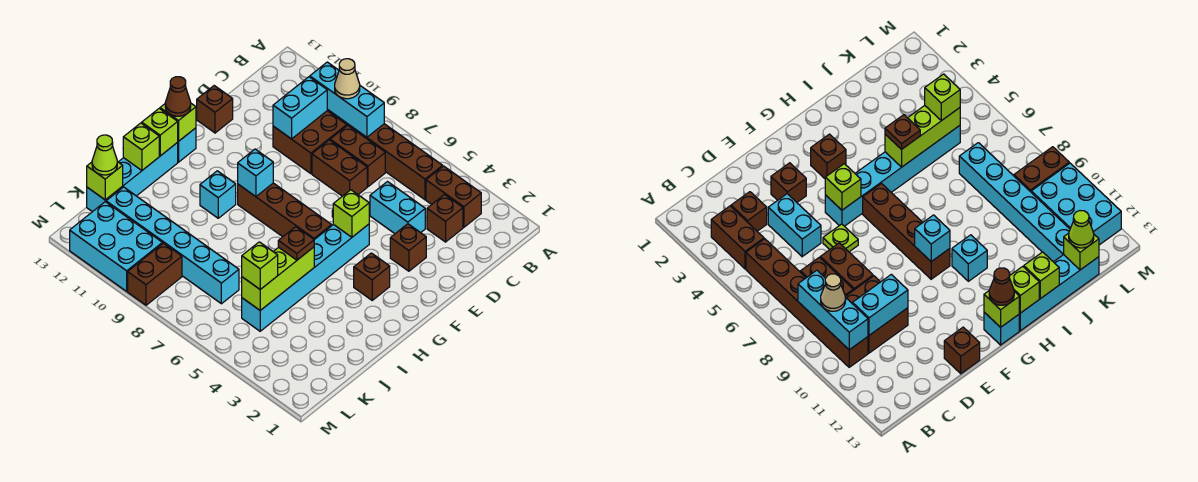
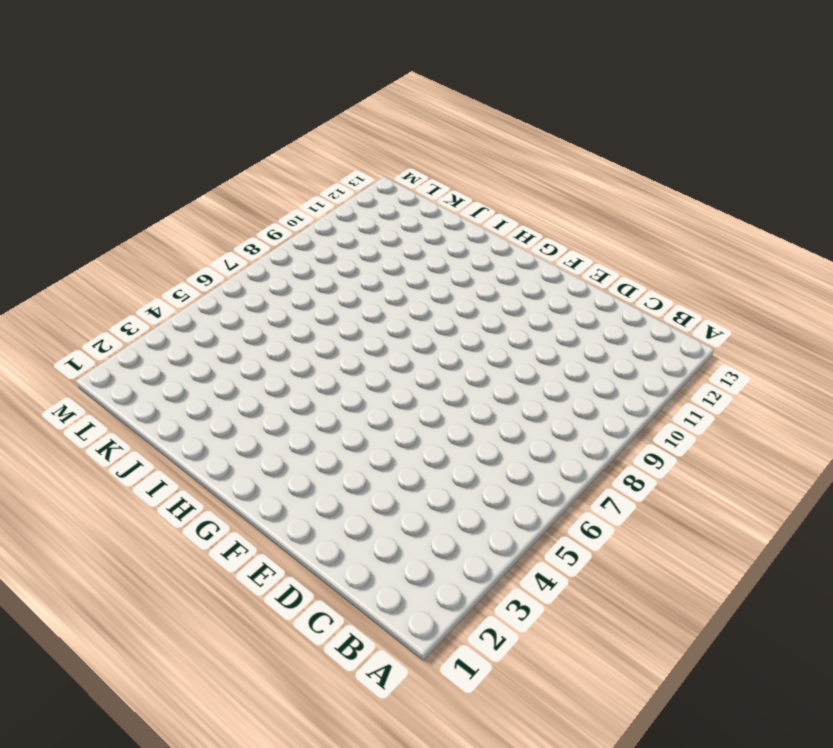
none -> brown brick B3:B4 level 1
none -> brown brick B5:B10 level 1
none -> brown brick C3 level 1
none -> brown brick C7:C8 level 1

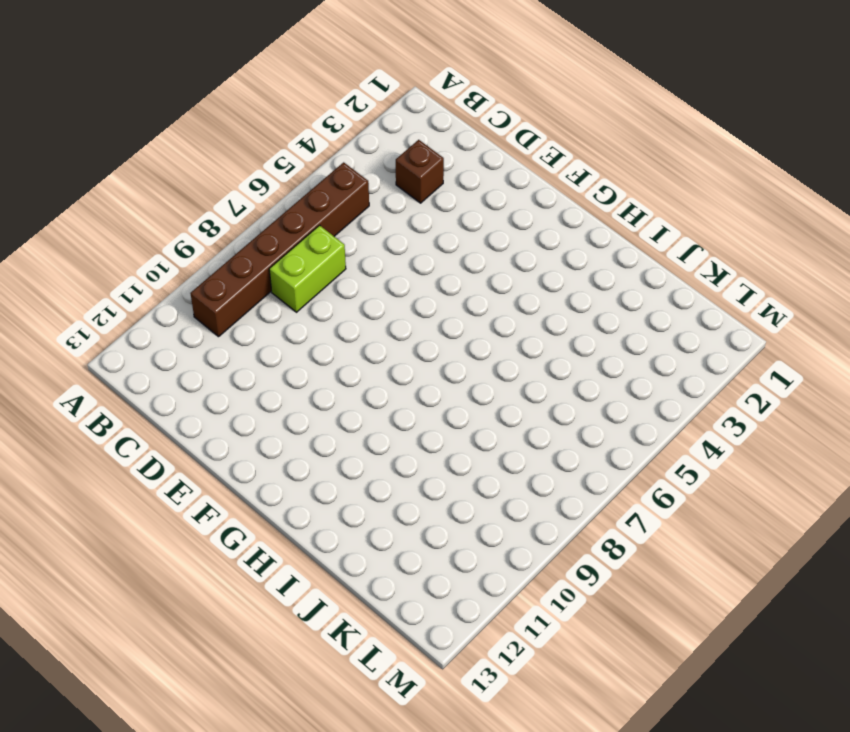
lime brick C7:C8 level 1 -> brown brick C7:C8 level 1
none -> brown brick B3:B4 level 1
none -> brown brick C9:D10 level 1
none -> cyan brick D4:D5 level 1
none -> brown brick D7:D8 level 1

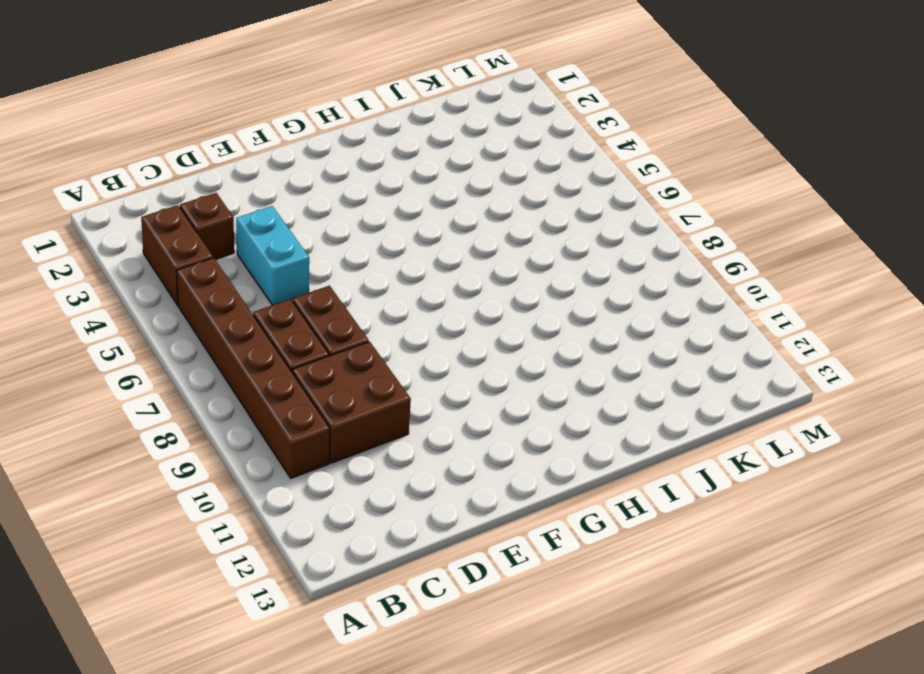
none -> brown brick E3 level 1
none -> lime plate E6 level 1
none -> brown brick E13 level 1
none -> cyan brick F5:K5 level 1

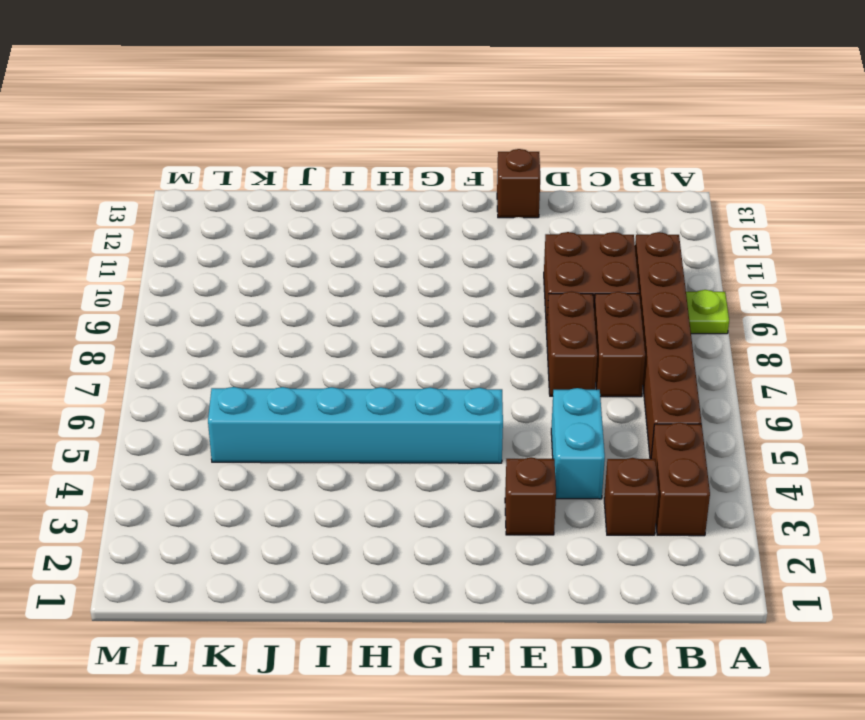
lime plate A9 level 1 -> lime plate E6 level 1
none -> brown brick G3 level 1
none -> brown brick G6:G9 level 1
none -> cyan brick G13 level 1
none -> cyan brick H10 level 1

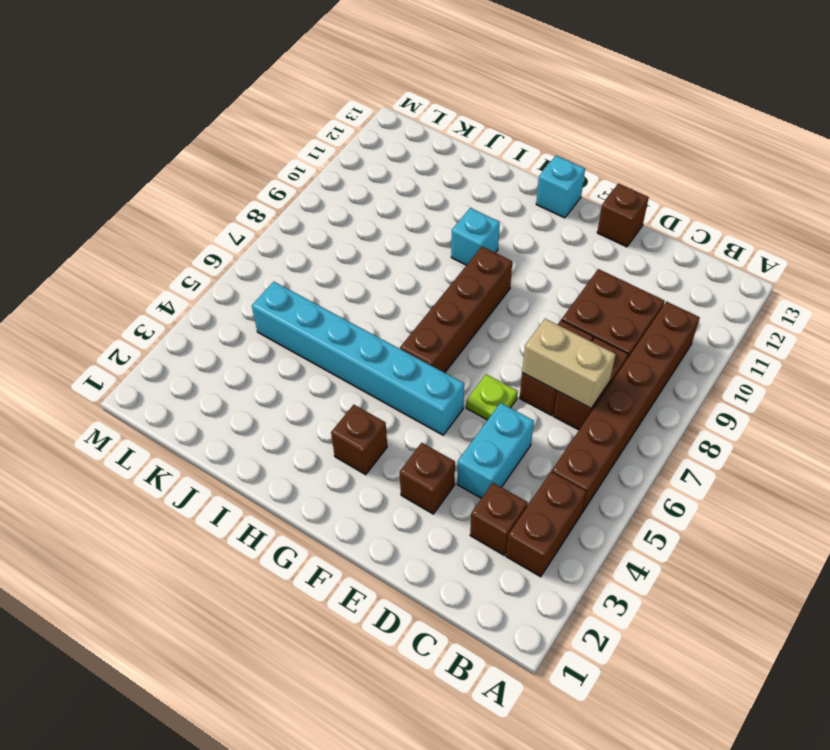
tan brick C7:D7 level 2 -> none
none -> cyan brick H13:K13 level 1
none -> cyan brick K7:K12 level 1
none -> brown brick L9:M9 level 1
none -> cyan brick L10:M12 level 1

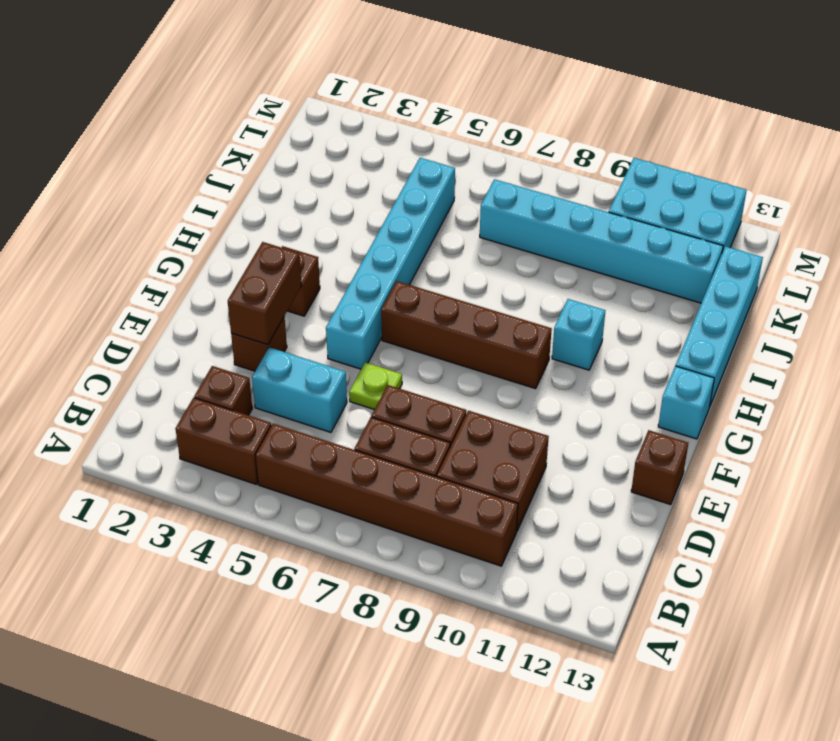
brown brick E3:F3 level 2 -> brown brick L9:M9 level 1
none -> cyan brick B8:B10 level 2
none -> cyan brick C10:D10 level 2
none -> lime brick F5 level 2
none -> cyan brick G9 level 2

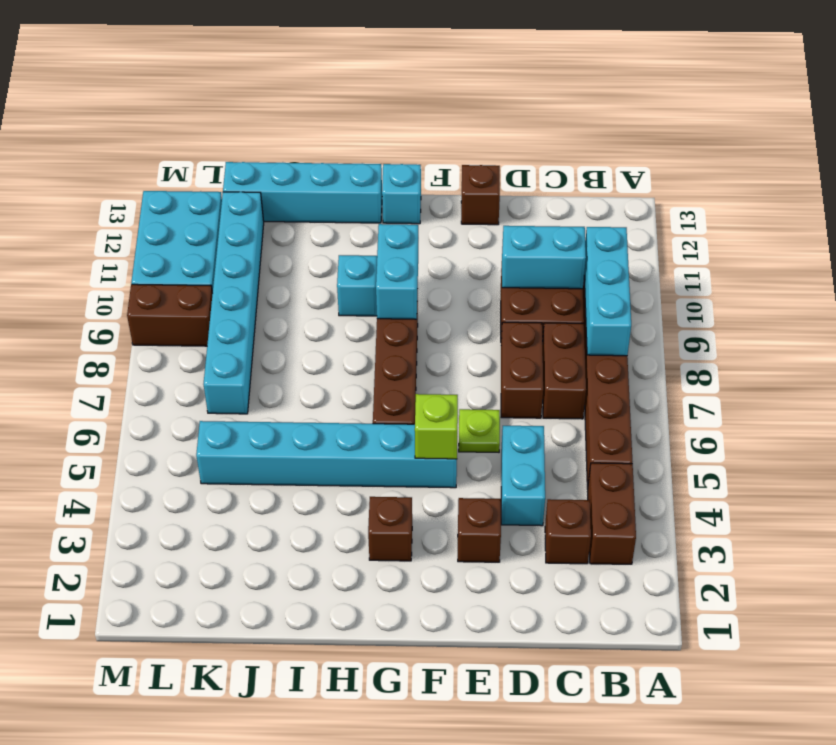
cyan brick G9:G10 level 2 -> cyan brick G9 level 2
none -> lime brick G13 level 2
none -> lime brick H13 level 2
none -> lime brick I5:K5 level 2
none -> lime brick I13 level 2

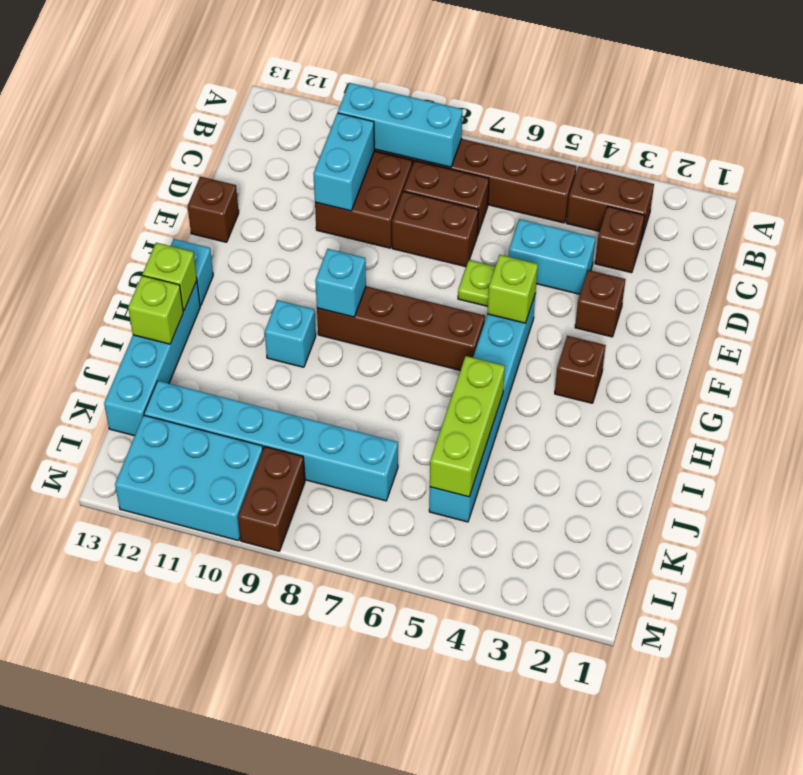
none -> lime brick G13 level 2
none -> lime brick K13 level 2
none -> tan cone B9 level 3
none -> brown cone G13 level 3

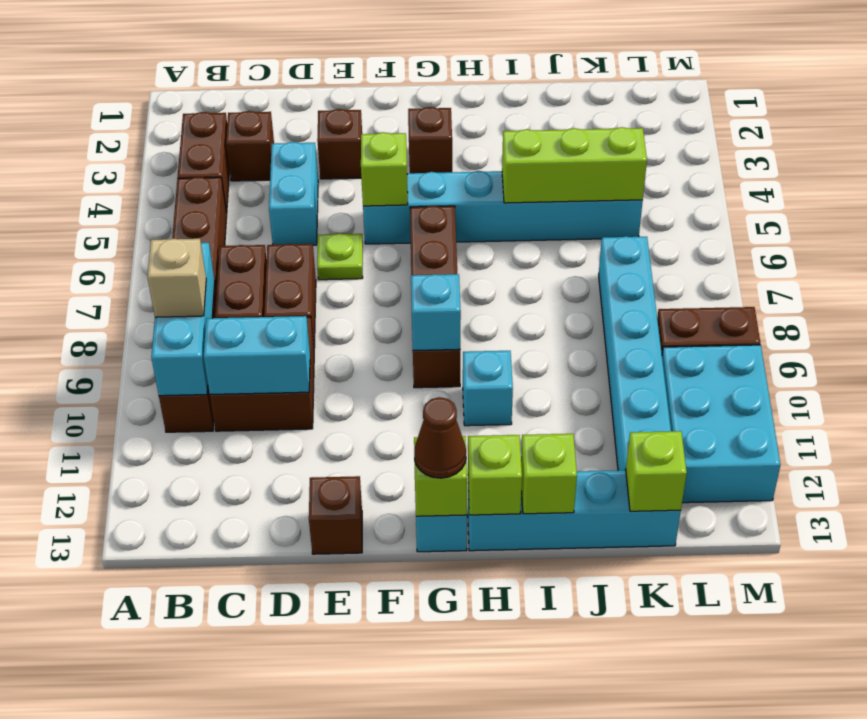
tan brick B9 level 3 -> tan cone B9 level 3
none -> brown plate I5 level 3
none -> lime brick K5 level 3
none -> lime cone K13 level 3

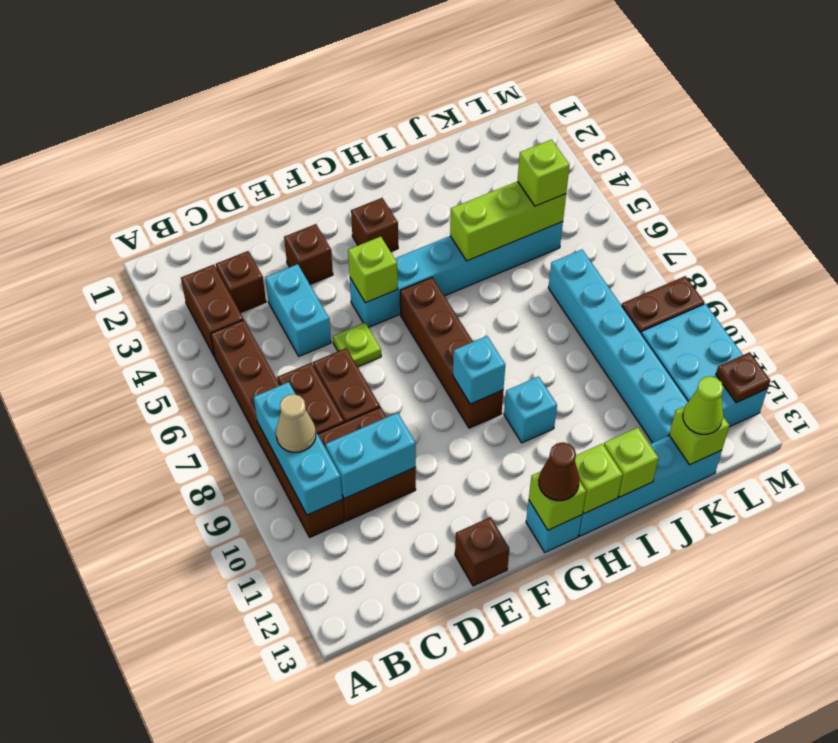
brown plate M12 level 2 -> brown plate I5 level 3

